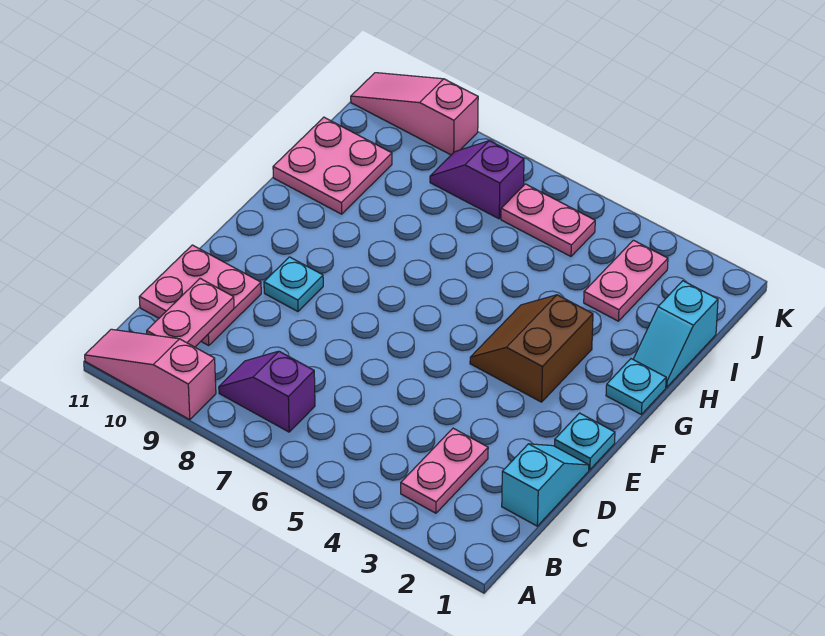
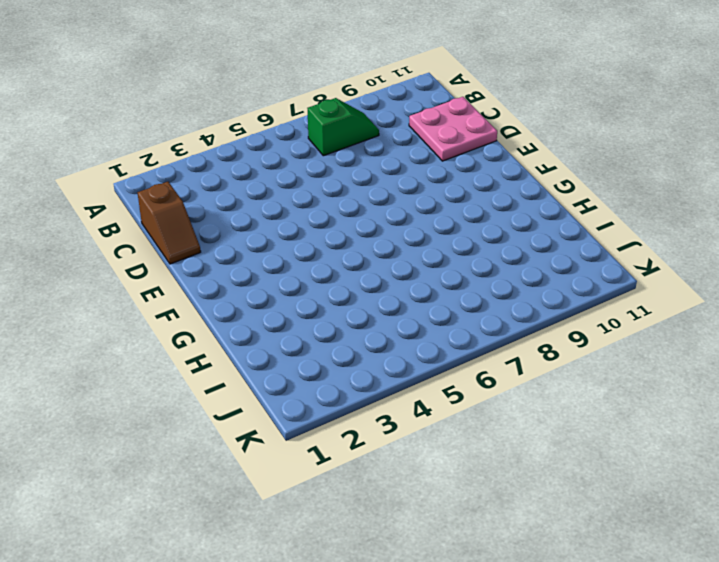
green slope B7:B8 level 1 top 7 -> purple slope B7:B8 level 1 top 7
brown slope C1:D1 level 1 top C -> cyan slope C1:D1 level 1 top C
none -> pink slope A9:A11 level 1 top 9
none -> pink plate B3:C3 level 1
none -> cyan plate E1 level 1

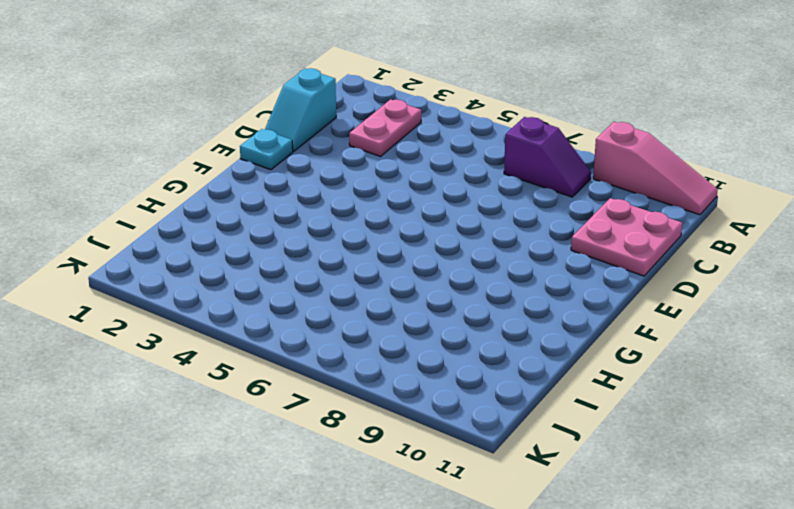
none -> cyan plate E9 level 1
none -> brown slope F3:G4 level 1 top 3
none -> cyan plate G1 level 1

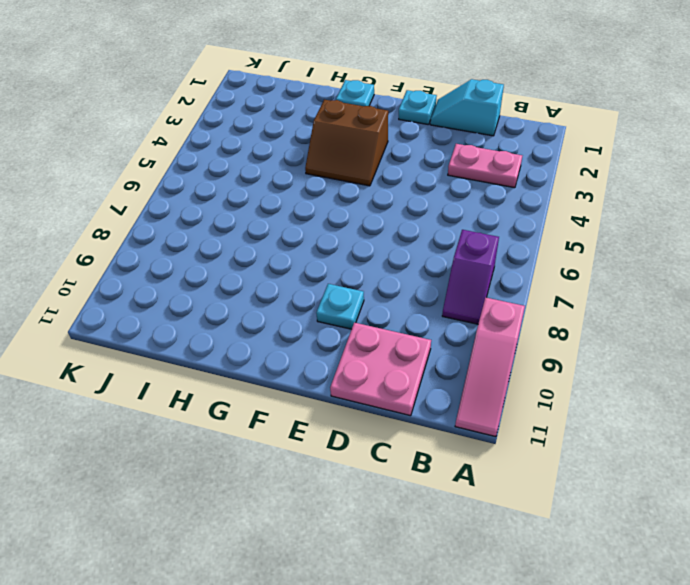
none -> cyan slope H1:I1 level 1 top I
none -> pink plate H10:I11 level 1
none -> pink plate I3:J3 level 1

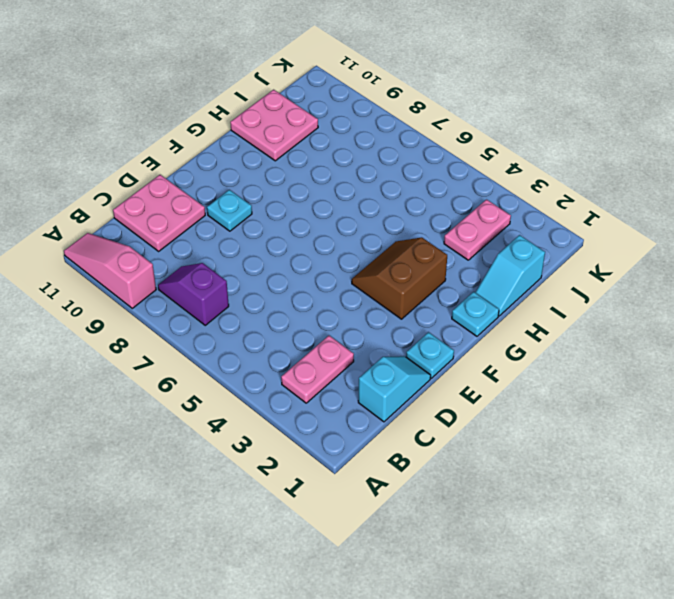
none -> pink plate J5:J6 level 1
none -> purple slope J7:J8 level 1 top 7
none -> pink slope K9:K11 level 1 top 9

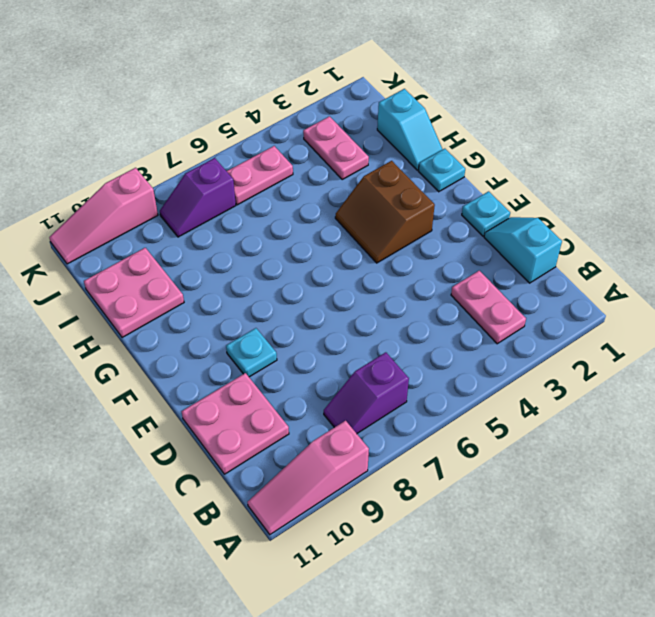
none -> pink plate B10:C10 level 2

